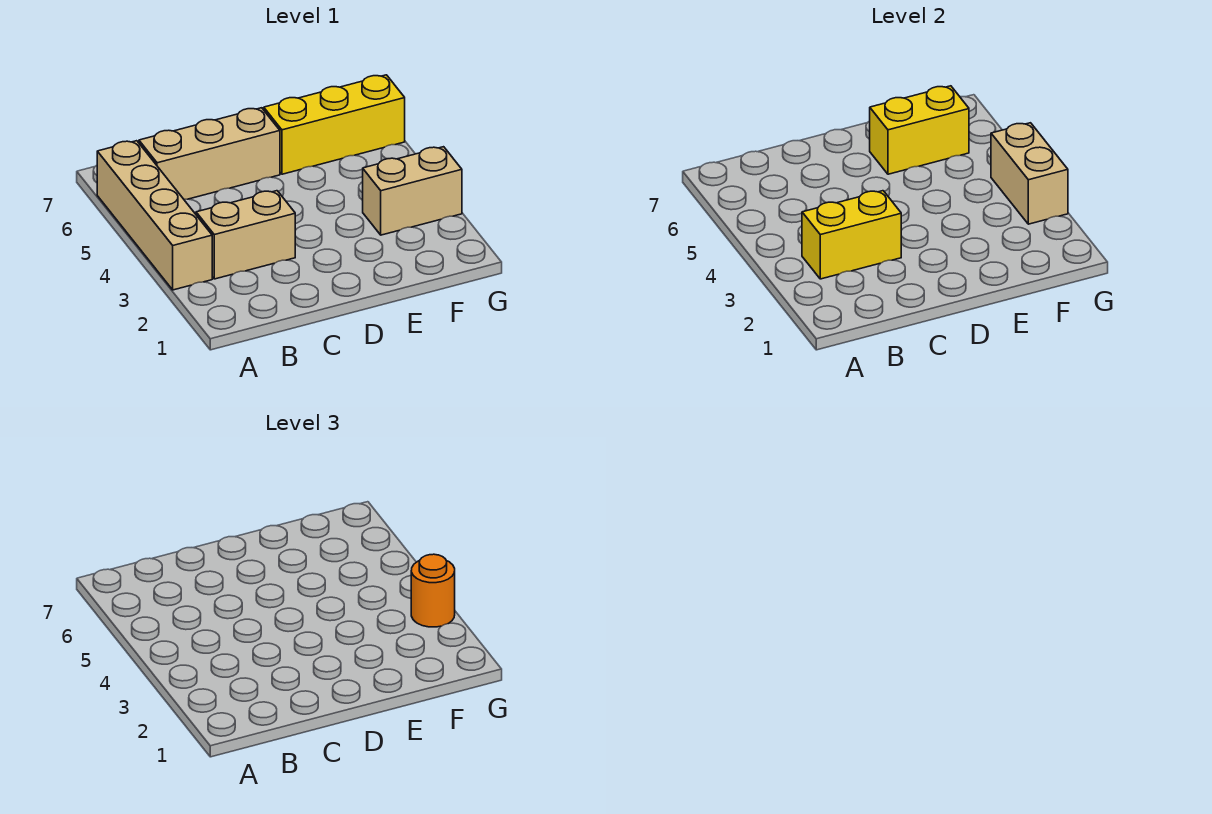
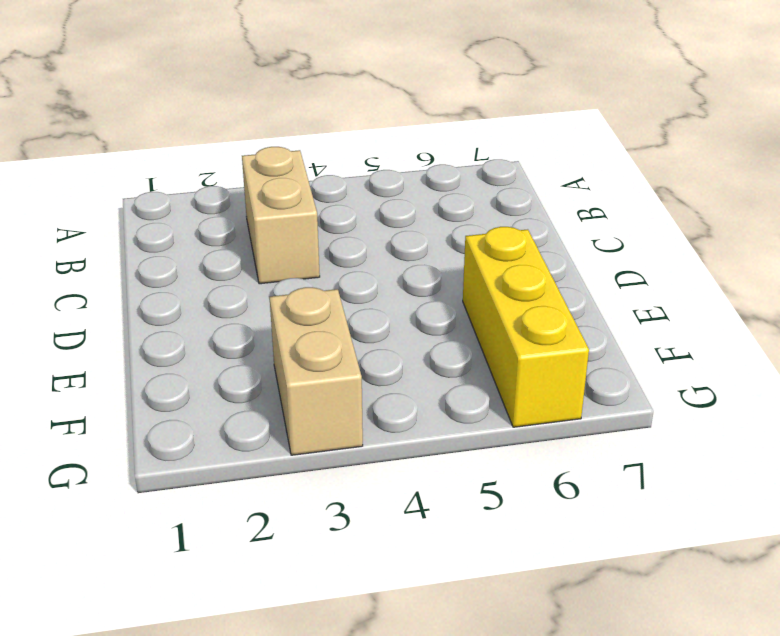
none -> tan brick A3:A6 level 1
none -> tan brick B6:D6 level 1

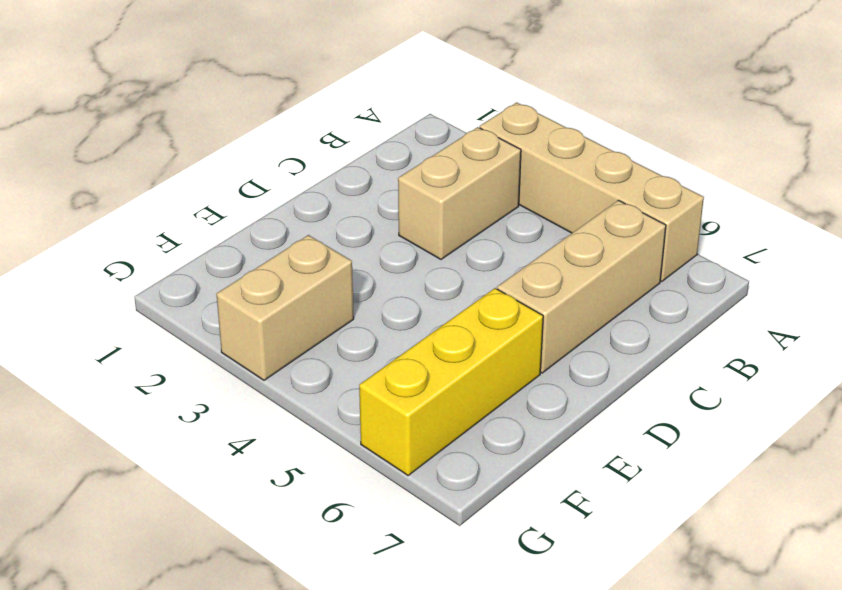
none -> yellow brick B3:C3 level 2
none -> yellow brick E6:F6 level 2

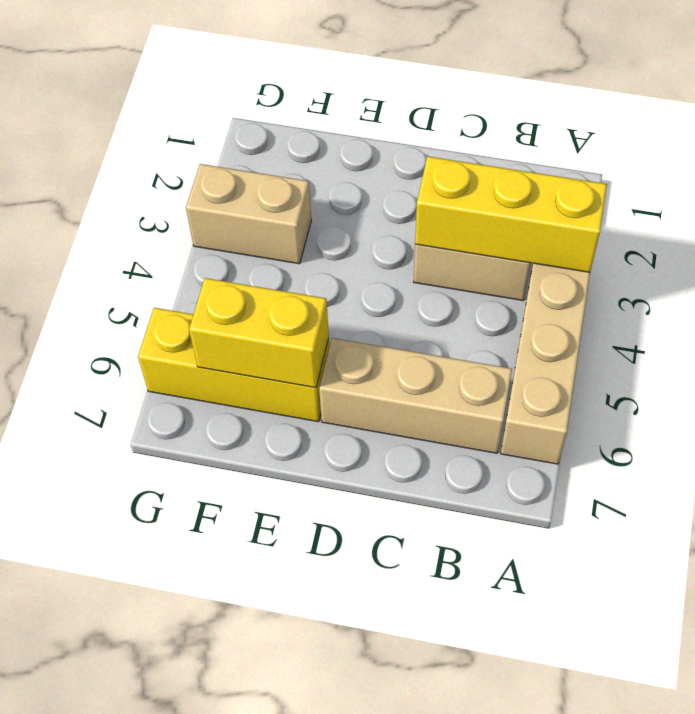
yellow brick A3:C3 level 2 -> yellow brick B3:C3 level 2
none -> tan brick G3:G4 level 2
none -> orange round brick G3 level 3

